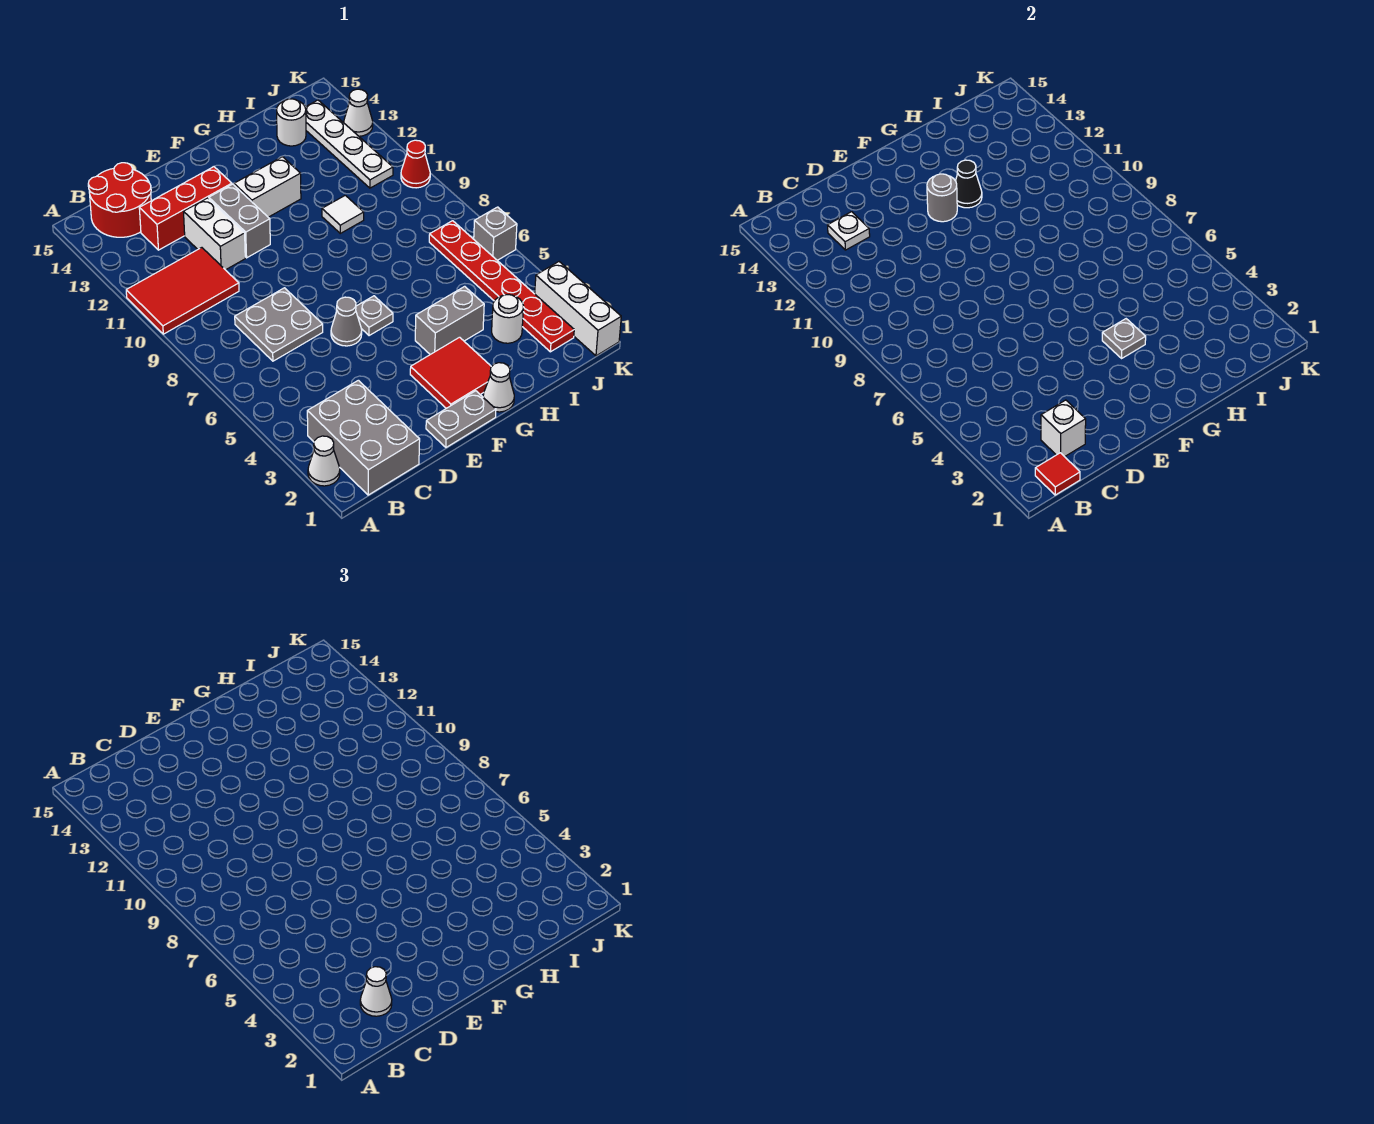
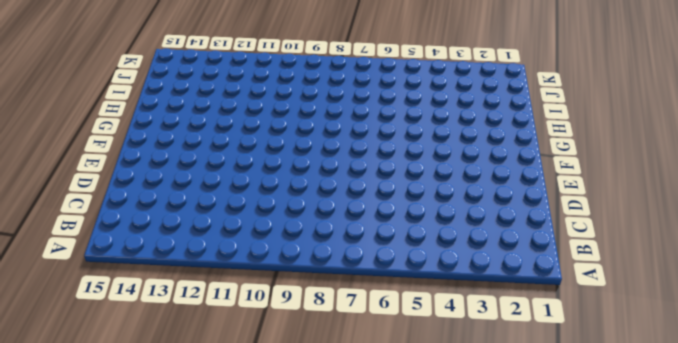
none -> white cone A2 level 1
none -> red tile A10:C11 level 1
none -> grey brick B1:C3 level 1
none -> red round brick B14:C15 level 1

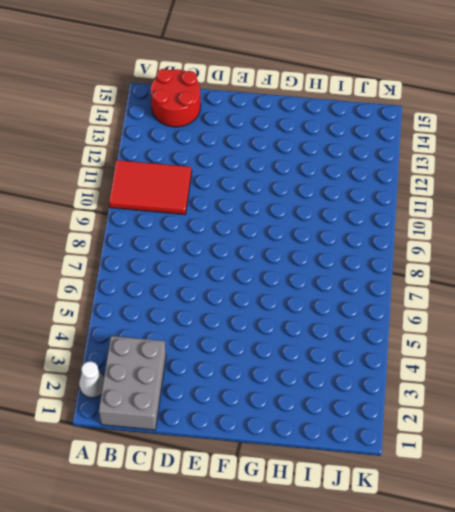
none -> grey plate C7:D8 level 1
none -> red brick C13:E13 level 1
none -> white brick D11:D12 level 1
none -> grey plate E1:F1 level 1

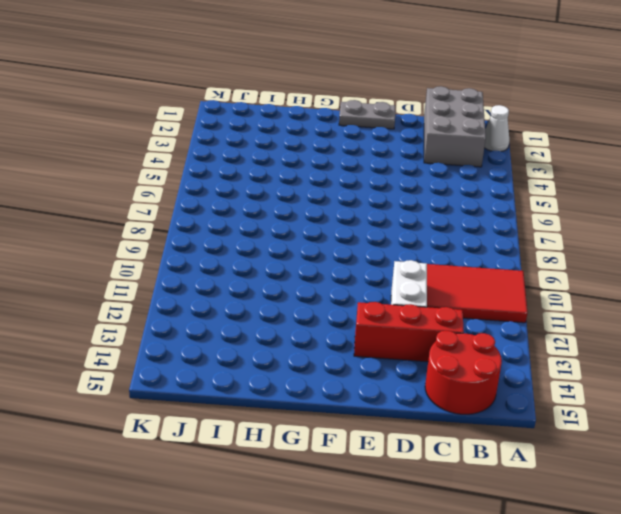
none -> grey plate C7:D8 level 1
none -> grey cone E6 level 1
none -> grey brick E11:E12 level 1
none -> red tile F2:G3 level 1

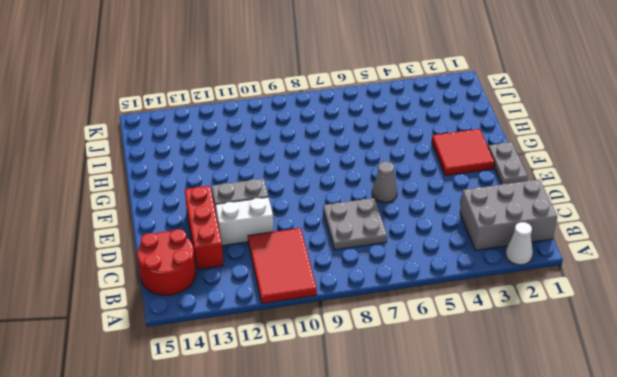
none -> grey plate F6 level 1
none -> white brick F12:G12 level 1
none -> white cone G1 level 1
none -> grey brick G4:H4 level 1

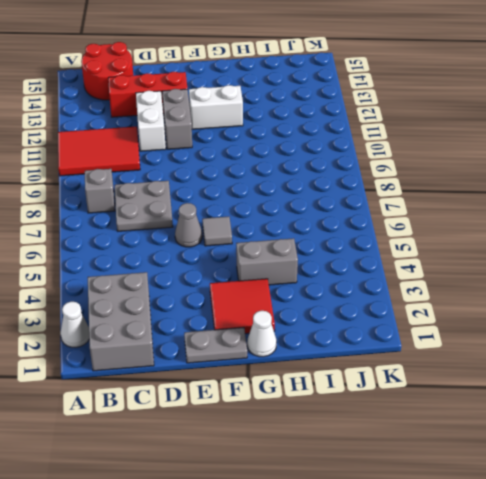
grey brick B8 level 1 -> grey brick K6 level 1
grey tile F6 level 1 -> grey plate F6 level 1
none -> white tile H10 level 1
none -> white round brick I3 level 1
none -> white round brick I14 level 1
none -> red plate J2:J7 level 1

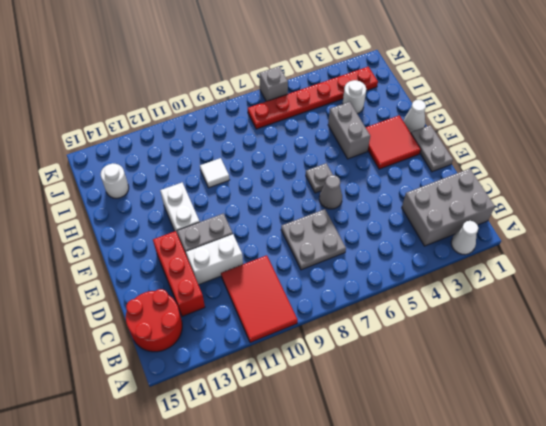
none -> white plate J11:J14 level 1
none -> white brick K1:K3 level 1
none -> red cone K10 level 1
none -> white cone K13 level 1

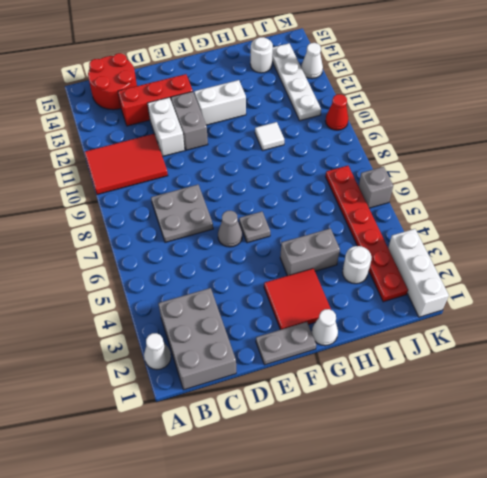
none -> red tile B1 level 2
none -> white brick C2 level 2
none -> white plate C13 level 2
none -> grey round brick F12 level 2

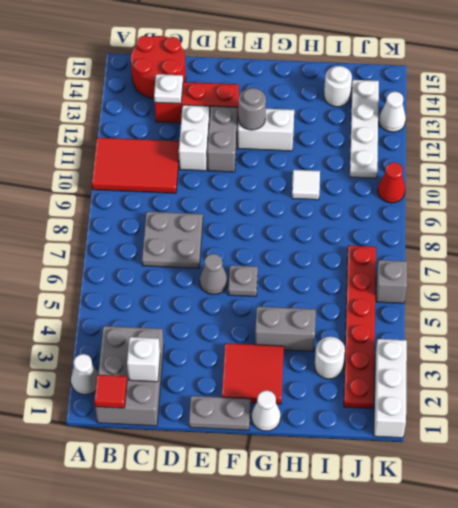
none -> grey plate G4 level 2
none -> black cone G12 level 2
none -> white cone C2 level 3

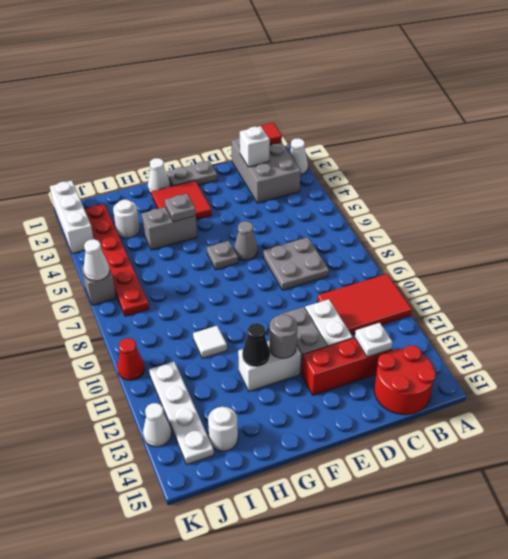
white cone K6 level 2 -> white cone C2 level 3

